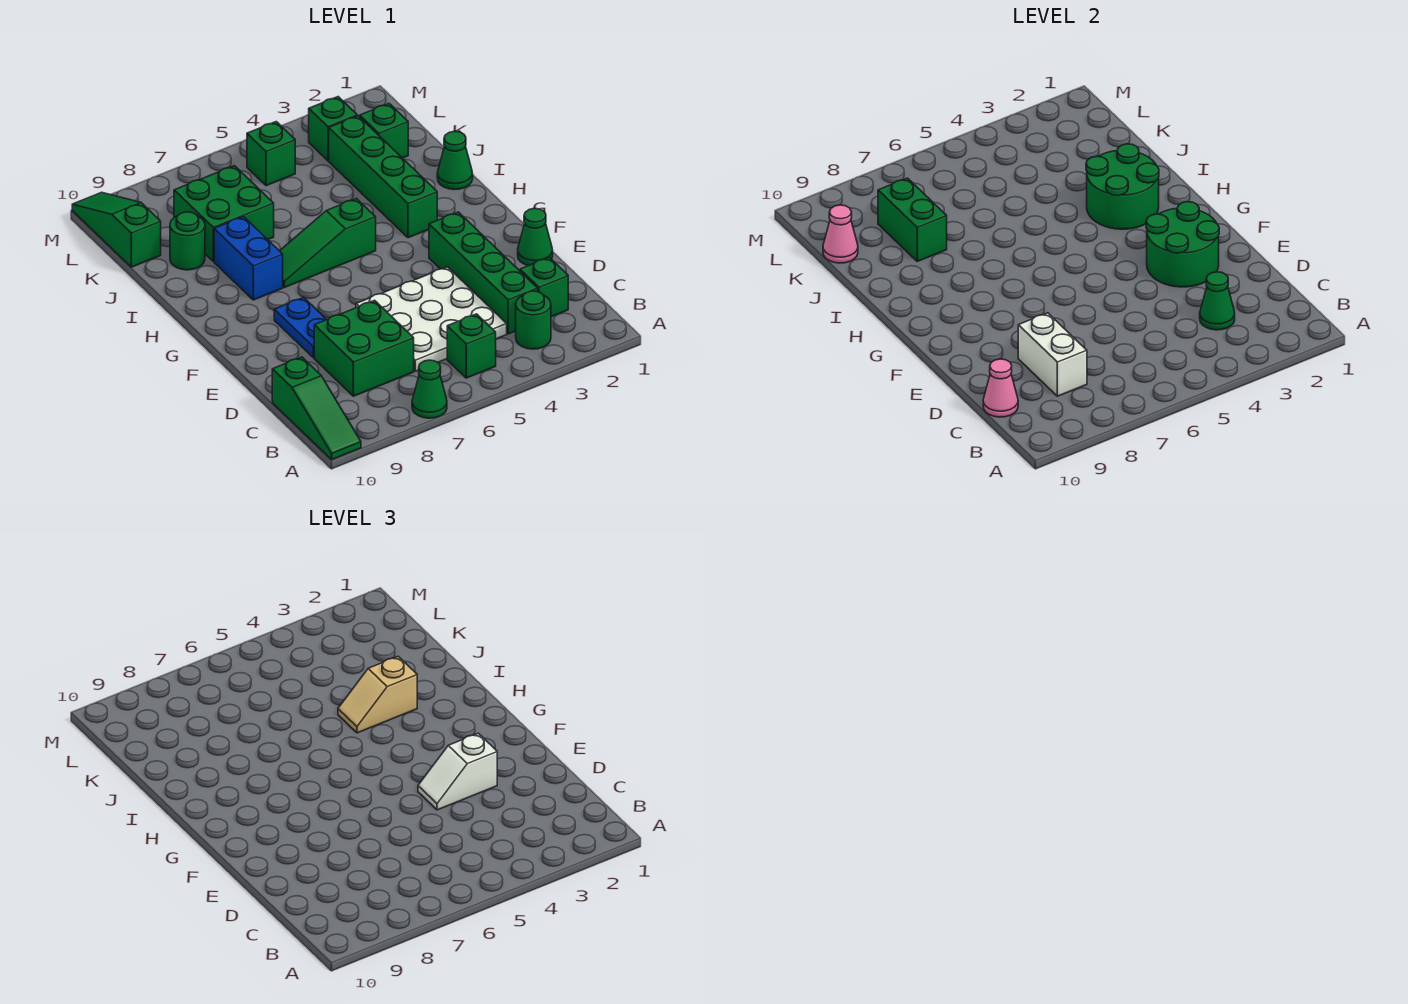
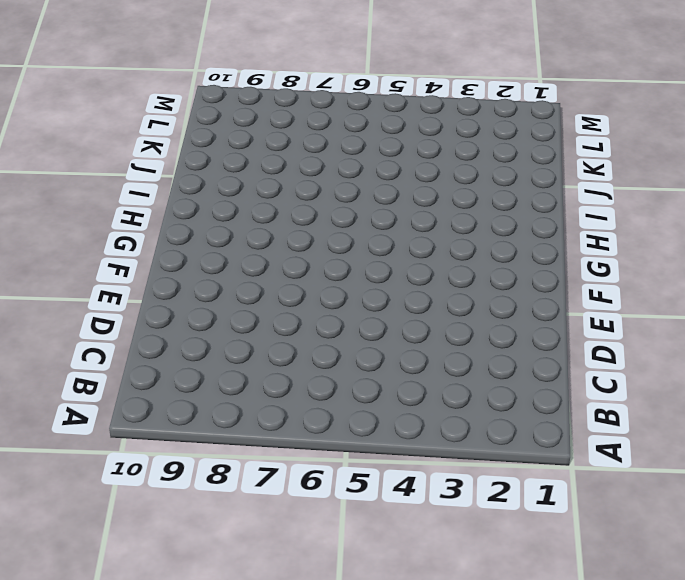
none -> green cone A7 level 1
none -> green slope A10:C10 level 1 top C
none -> green round brick B3 level 1

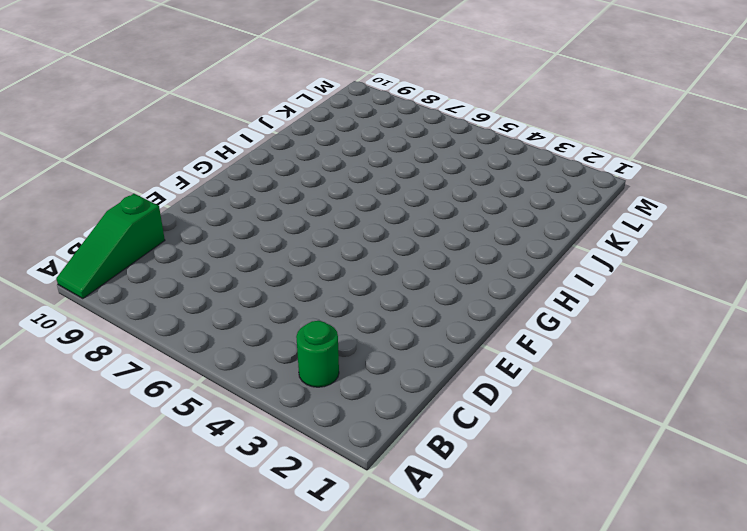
none -> green cone A7 level 1
none -> green brick B5 level 1
none -> green brick C2 level 1

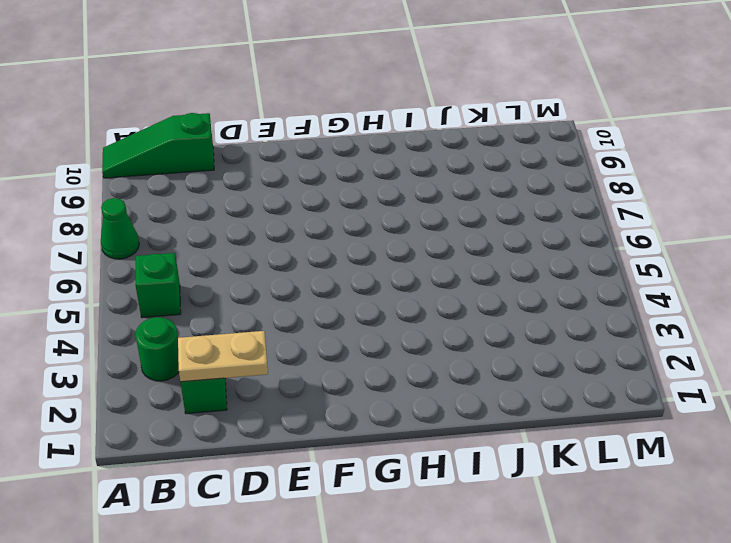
tan plate C2:D2 level 2 -> none
none -> green brick C3:F3 level 1
none -> white plate C4:E6 level 1
none -> green brick C7:D8 level 1

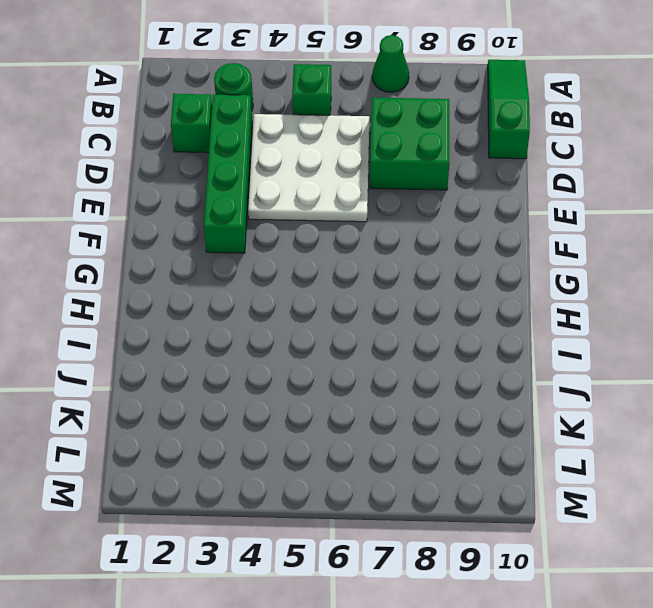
none -> green cone E1 level 1
none -> blue plate E8:F8 level 1
none -> green brick H3:K3 level 1

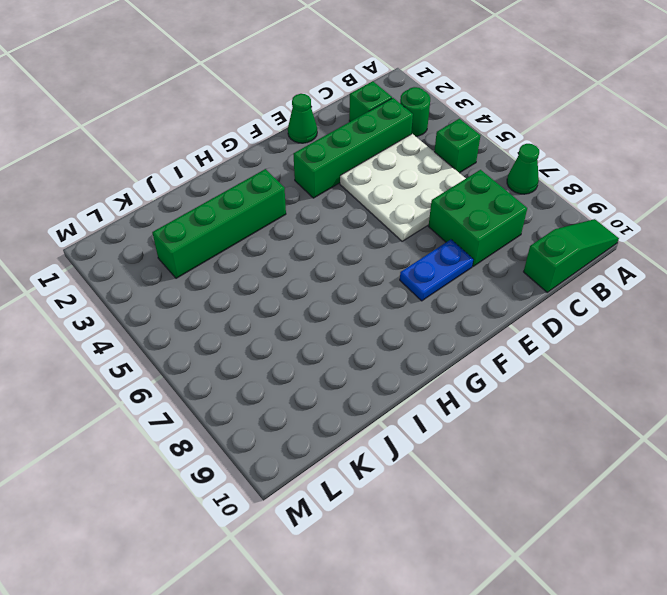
none -> green slope H5:H7 level 1 top 5
none -> blue brick H8:I8 level 1
none -> green cone I1 level 1

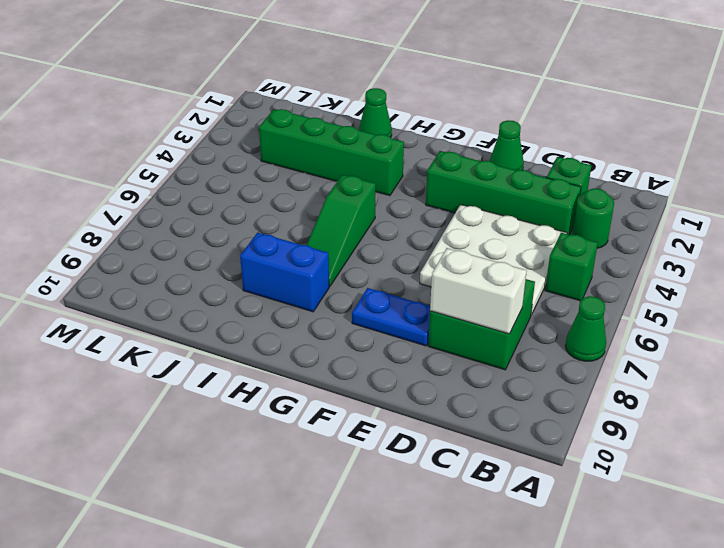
none -> green slope A10:C10 level 1 top C
none -> green brick J7:K8 level 1
none -> green round brick J9 level 1

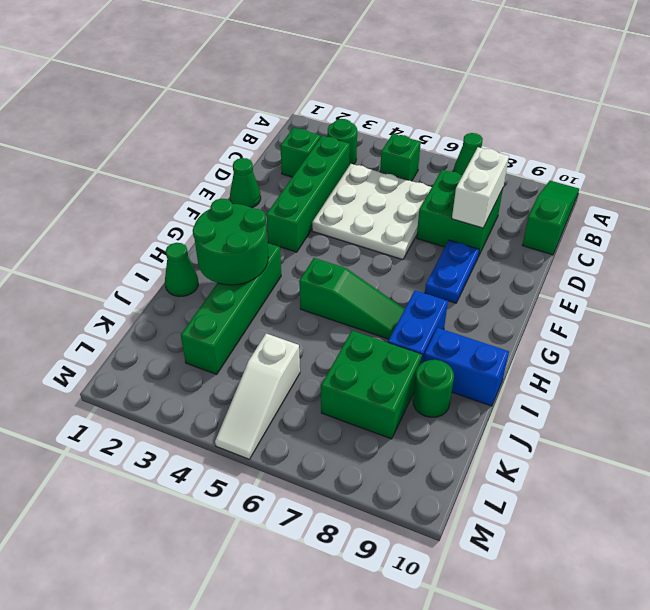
blue brick I9:I10 level 1 -> none
white slope K5:M5 level 1 top K -> green brick L5 level 1
none -> green brick K2 level 1
none -> green slope K10:M10 level 1 top K
none -> green brick L3 level 1

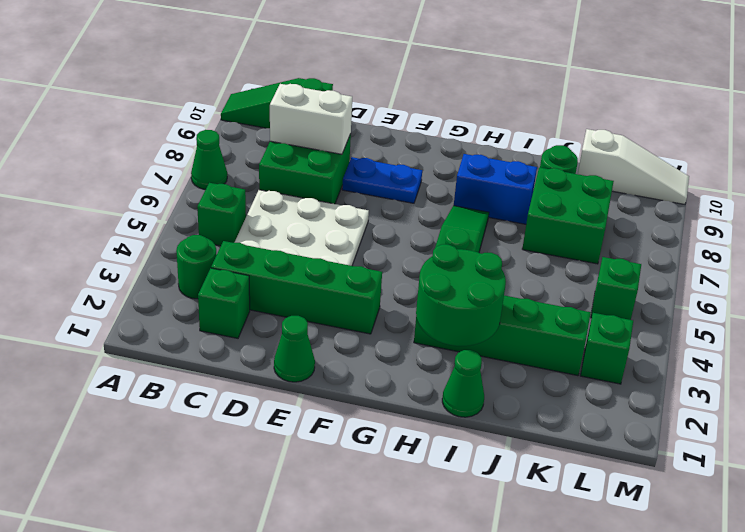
white slope K10:M10 level 1 top K -> green slope K10:M10 level 1 top K
none -> green brick K2 level 1
none -> green cone C3 level 2
none -> pink cone C10 level 2

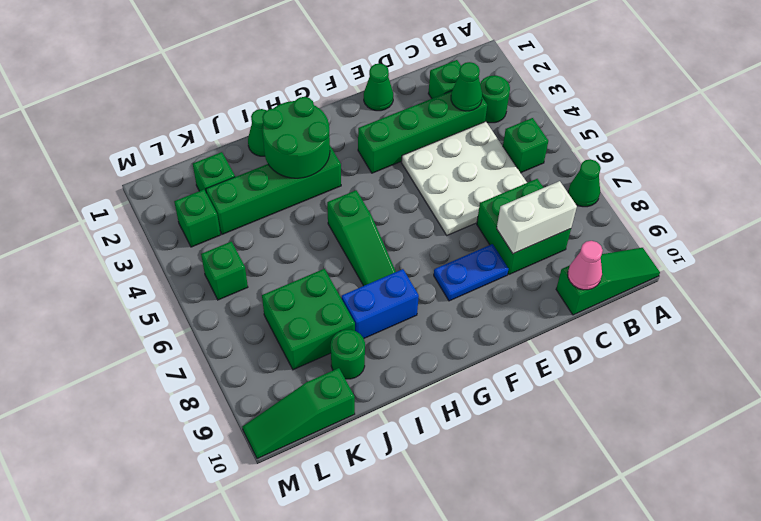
none -> green round brick E2:F3 level 2
none -> green brick J8:K8 level 2
none -> pink cone K10 level 2

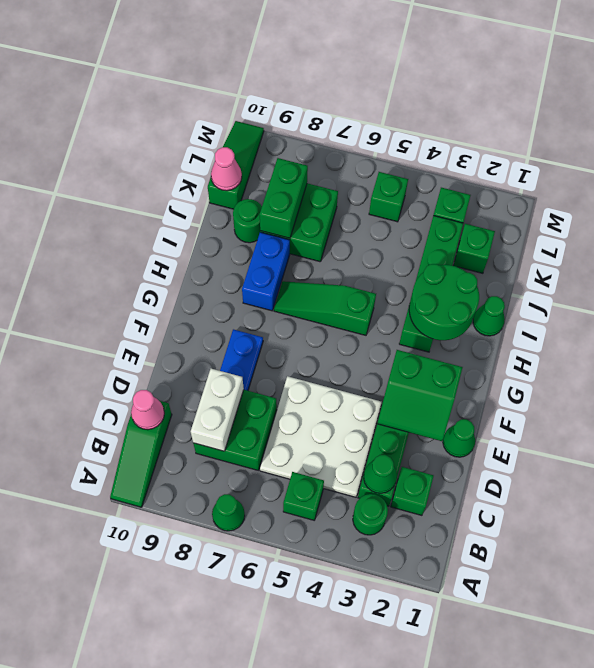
green slope E2:F3 level 2 top F -> green round brick E2:F3 level 2
none -> white slope E3:E4 level 3 top 3
none -> tan slope I3:I4 level 3 top 3

